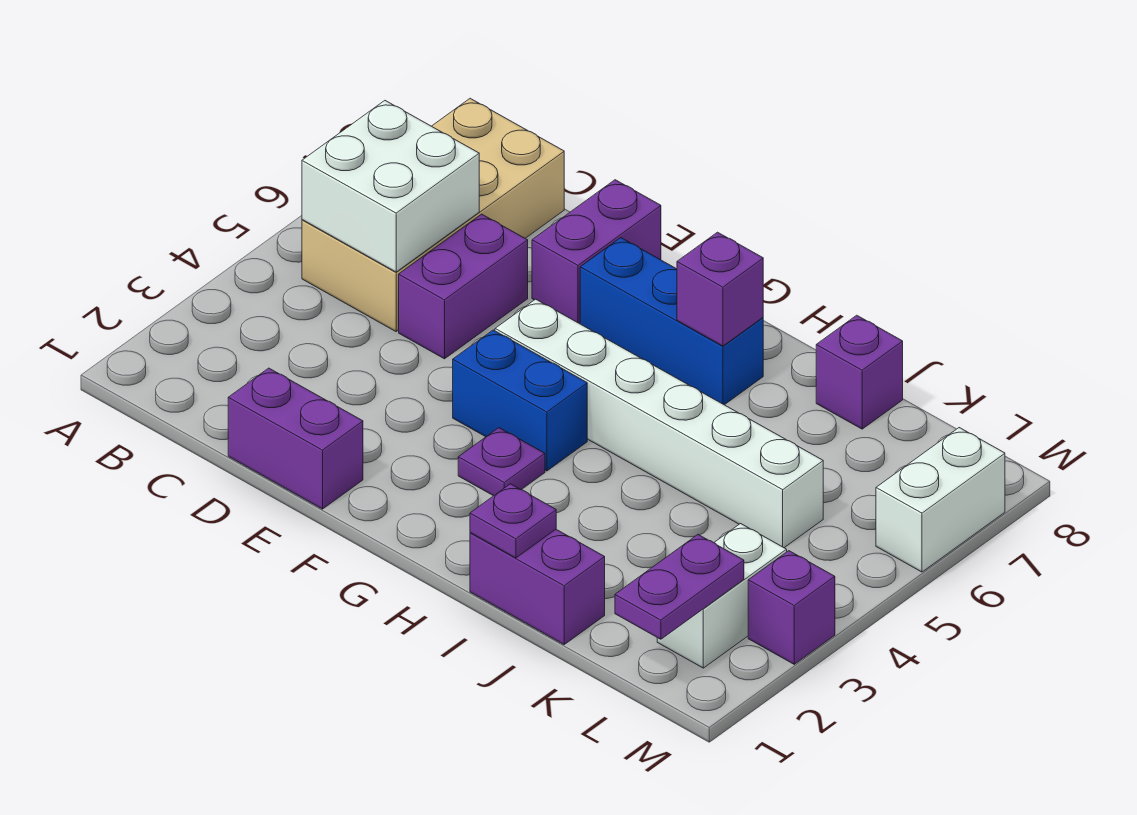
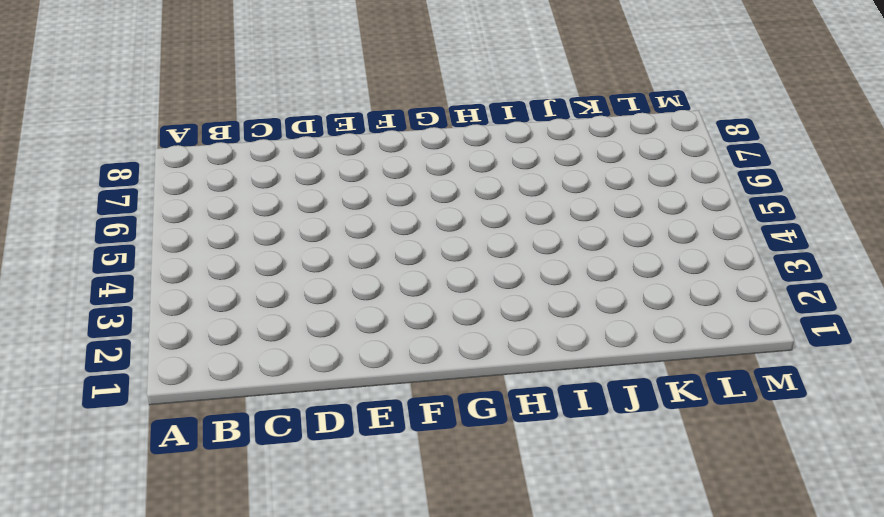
none -> tan brick B5:C8 level 1
none -> purple brick D1:E1 level 1
none -> purple brick D5:D6 level 1

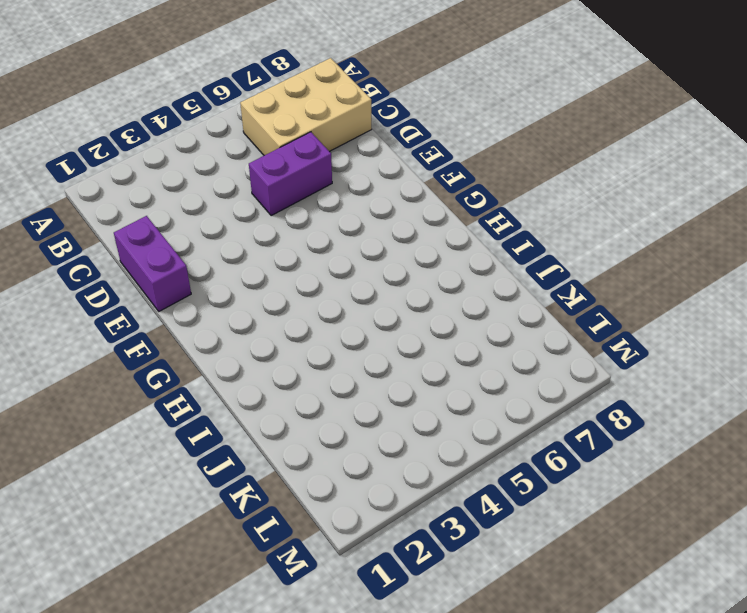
tan brick B6:C8 level 1 -> tan brick B5:C8 level 1
none -> purple brick E7:E8 level 1
none -> blue brick F4:G4 level 1
none -> white brick F5:K5 level 1

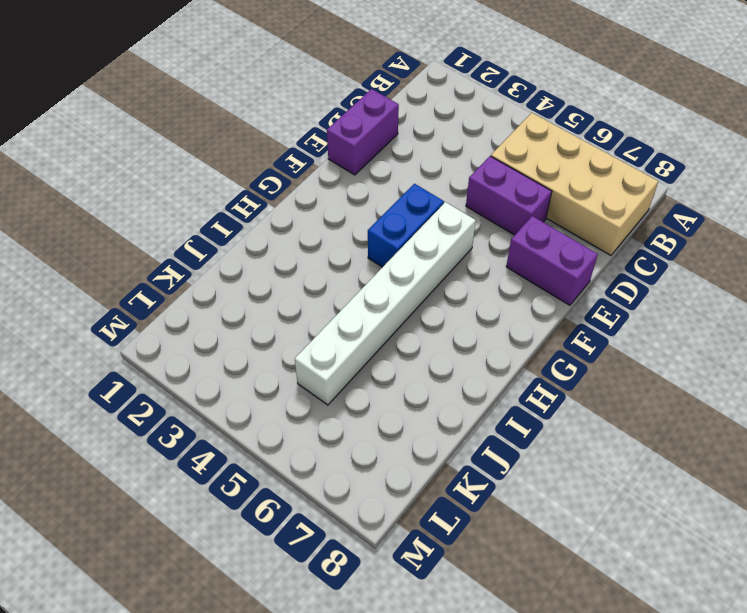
none -> blue brick F7:H7 level 1
none -> purple plate G3 level 1
none -> purple brick I1:J1 level 1

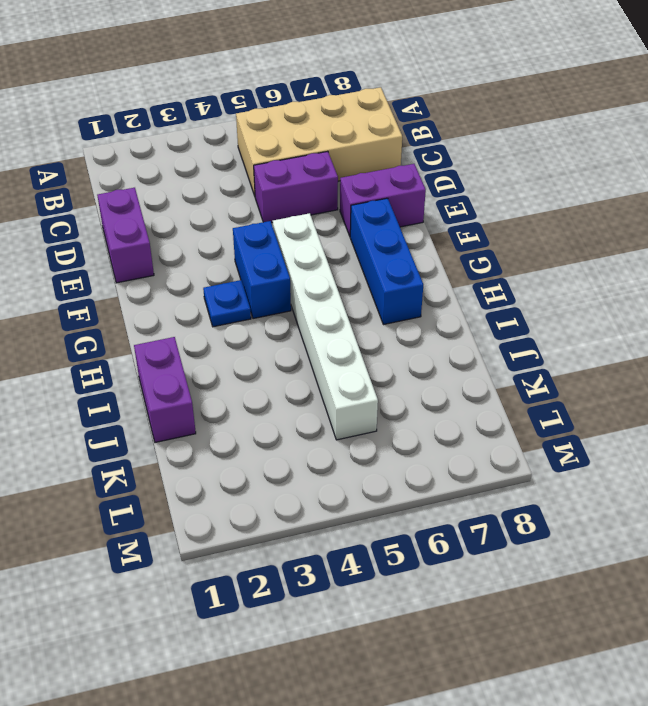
blue plate G3 level 1 -> purple plate G3 level 1
none -> purple brick J8 level 1
none -> white brick L2:L3 level 1
none -> purple brick M3 level 1

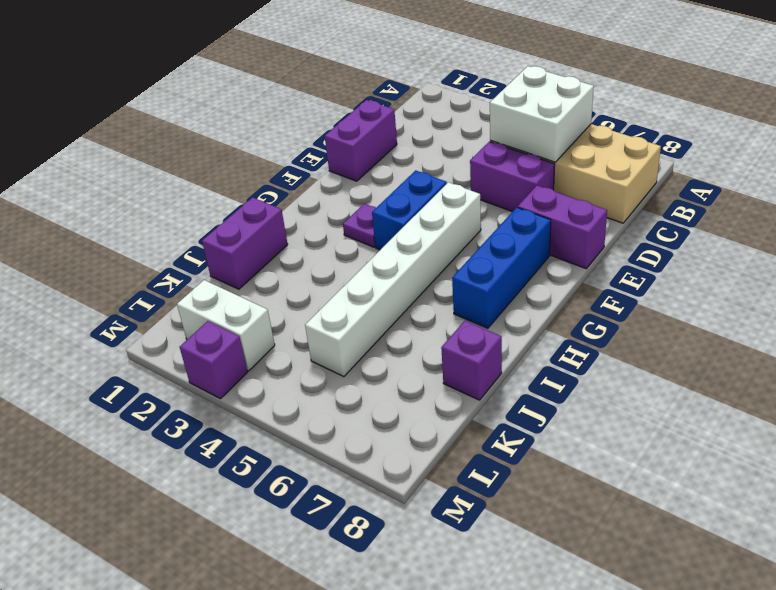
none -> white brick M6:M7 level 1
none -> purple brick H7 level 2
none -> purple plate I1 level 2

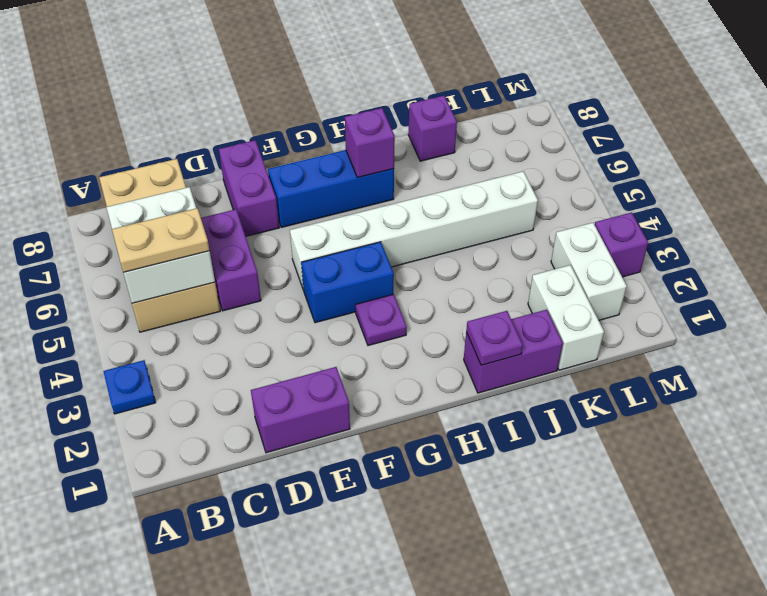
blue plate A3 level 1 -> none
tan plate B5:C5 level 3 -> none
white brick K1:K2 level 1 -> white brick M6:M7 level 1
none -> purple plate L1:L2 level 2

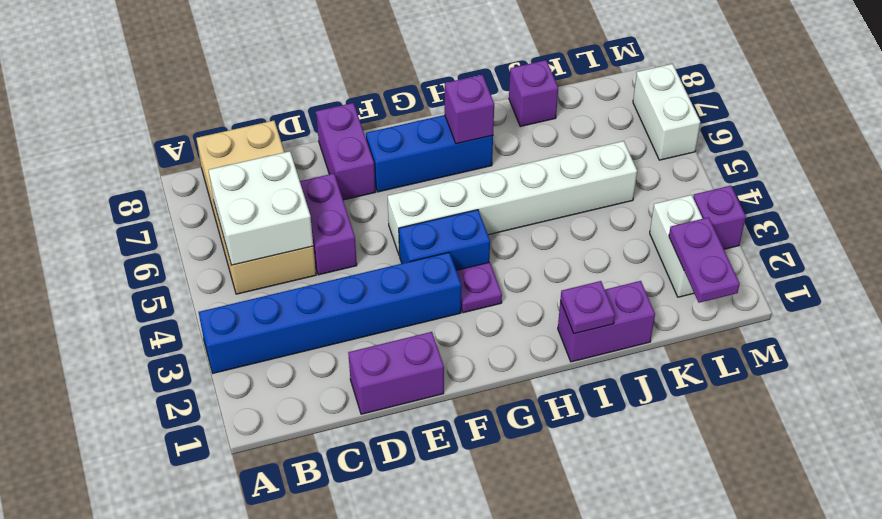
blue brick A3:F3 level 1 -> none

